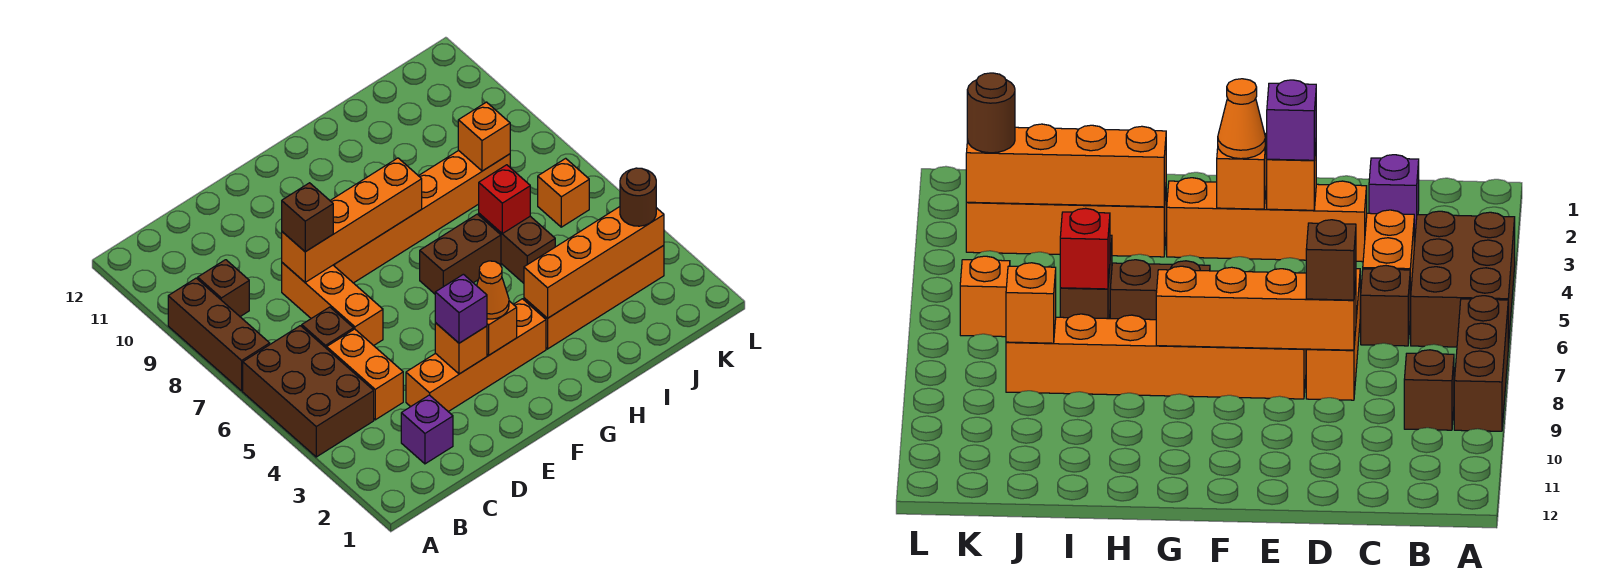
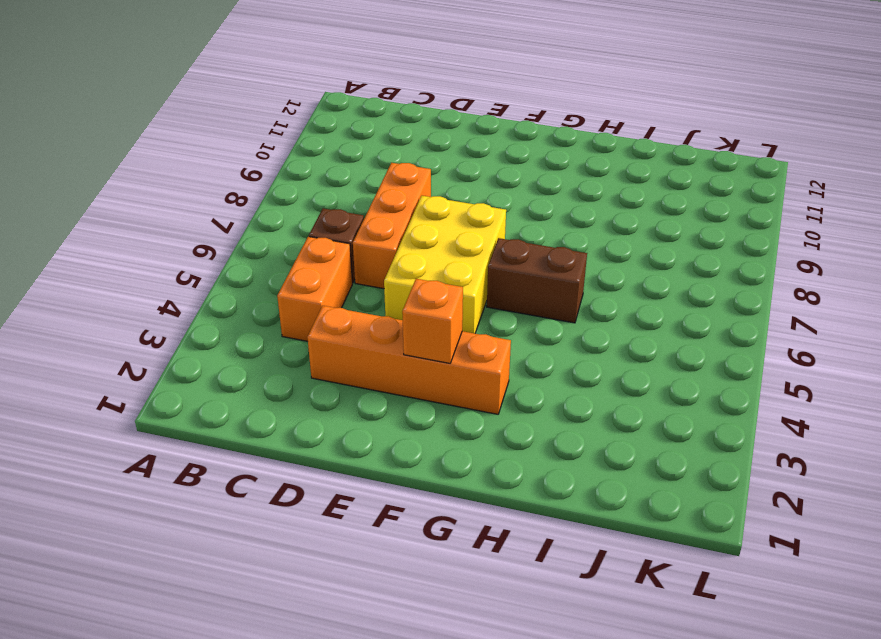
yellow brick E5:F7 level 1 -> none
none -> brown brick A4:B6 level 1
none -> brown brick A7:A9 level 1
none -> brown brick B9 level 1

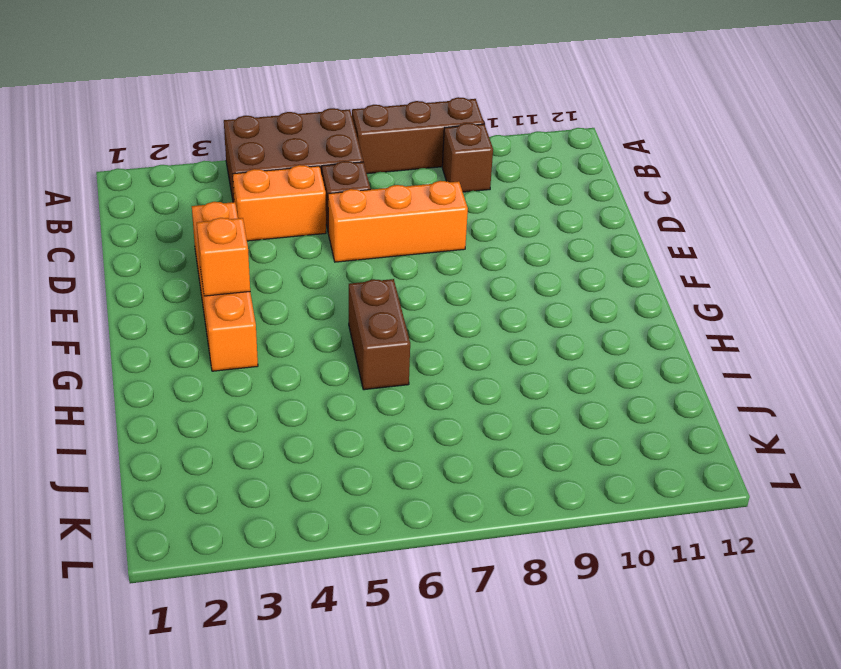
none -> purple brick C2 level 1
none -> orange brick E8:J8 level 1
none -> orange brick H3:K3 level 1

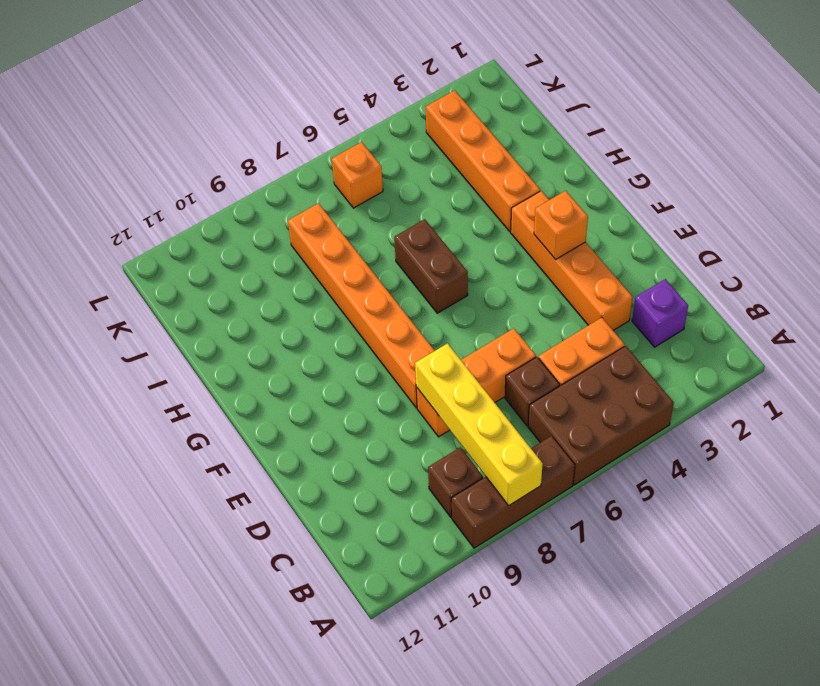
yellow brick A8:D8 level 2 -> orange brick D8:G8 level 2
none -> brown brick I5:I6 level 1
none -> orange brick E3 level 2
none -> orange brick H3:K3 level 2

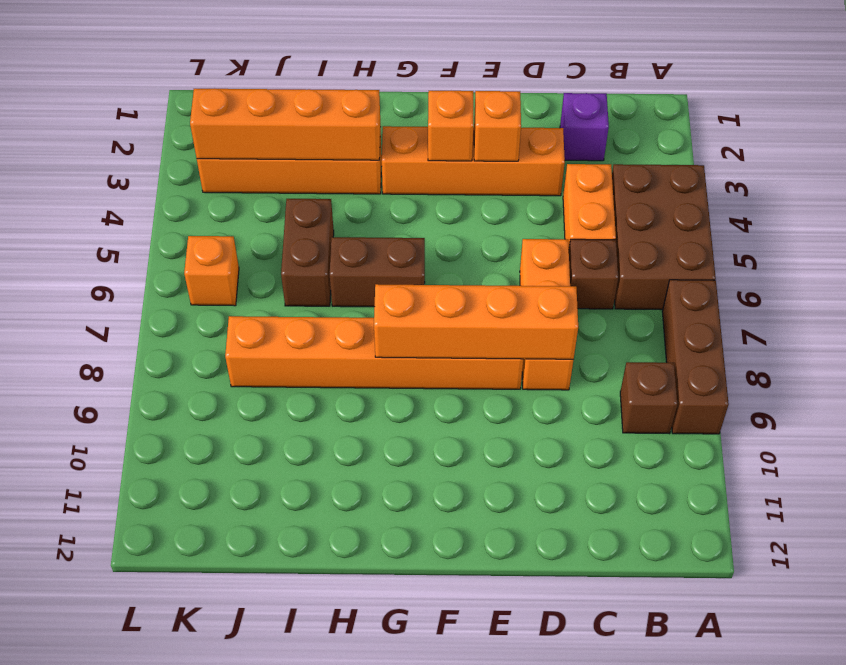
none -> red brick I6 level 2
none -> orange brick J8 level 2
none -> brown brick D8 level 3

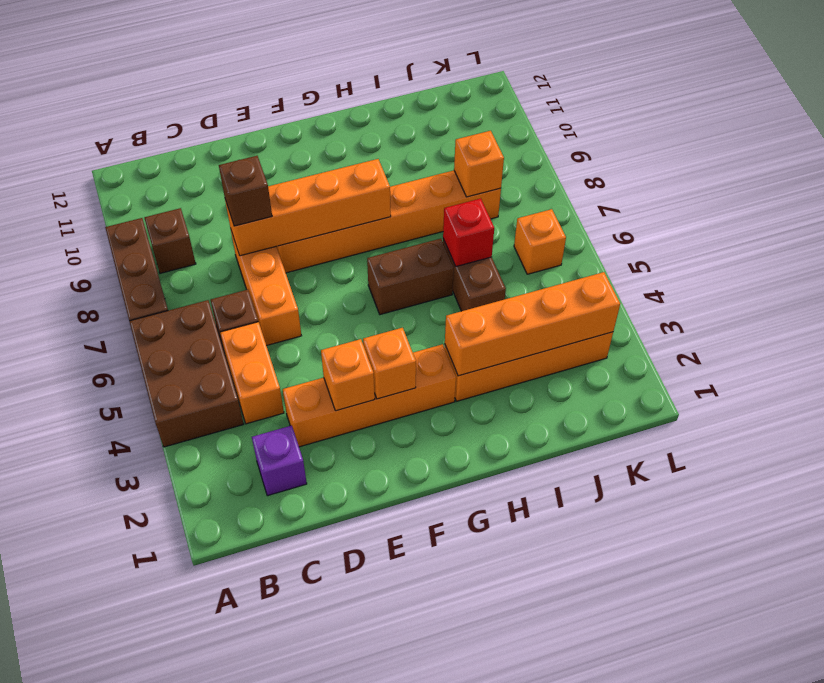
none -> purple brick E3 level 3
none -> orange cone F3 level 3
none -> brown round brick K3 level 3

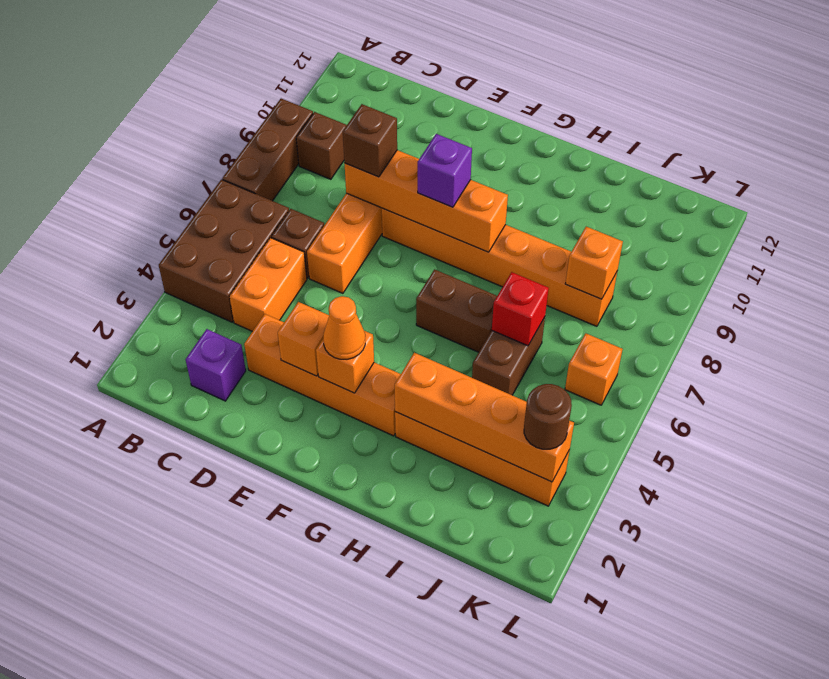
purple brick F8 level 3 -> purple brick E3 level 3

